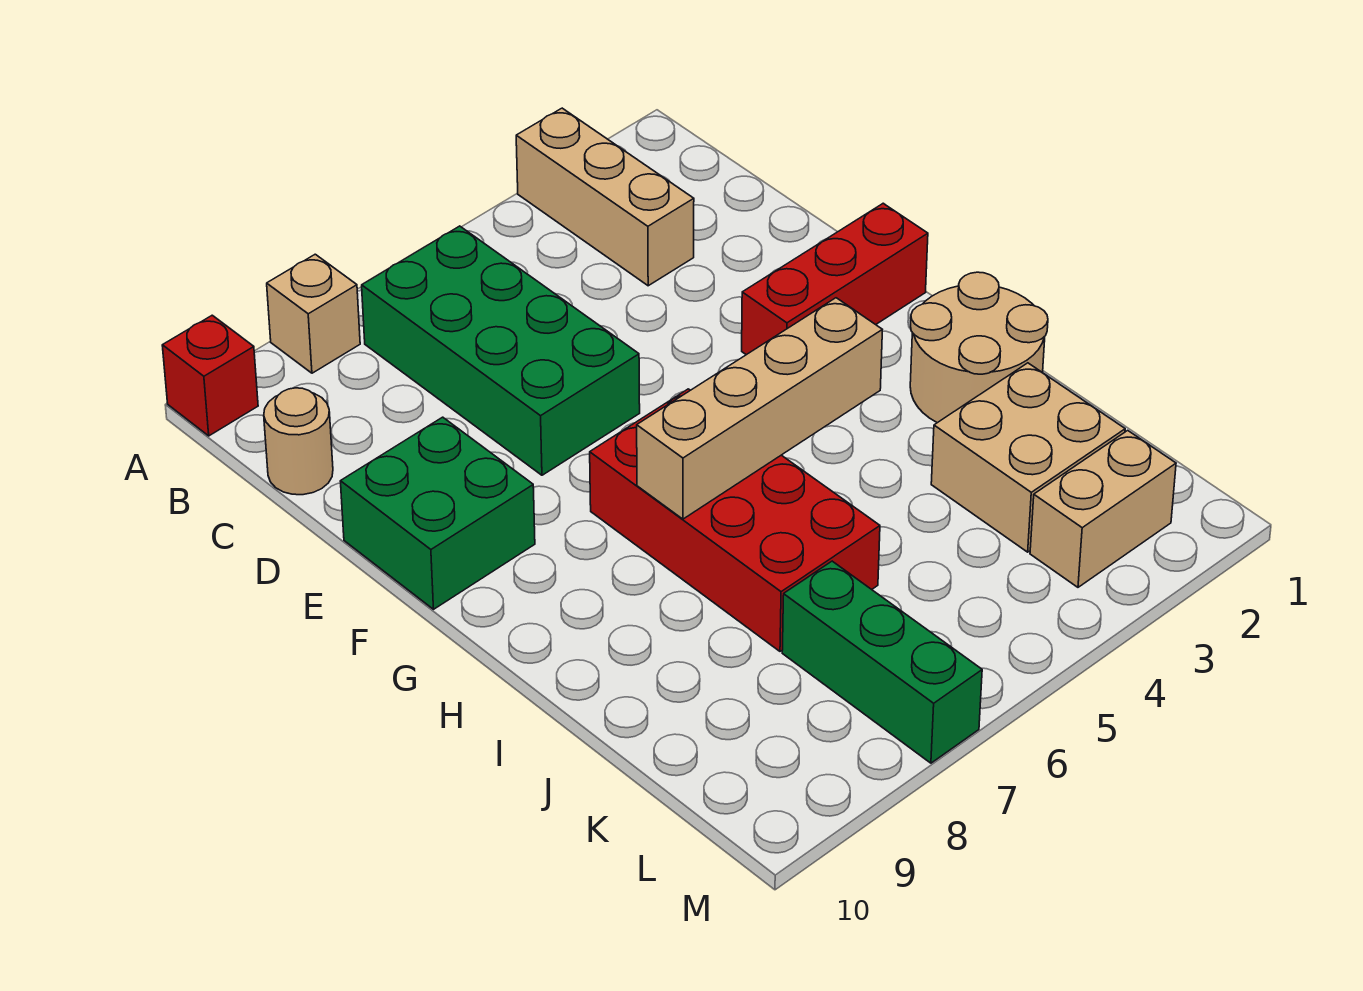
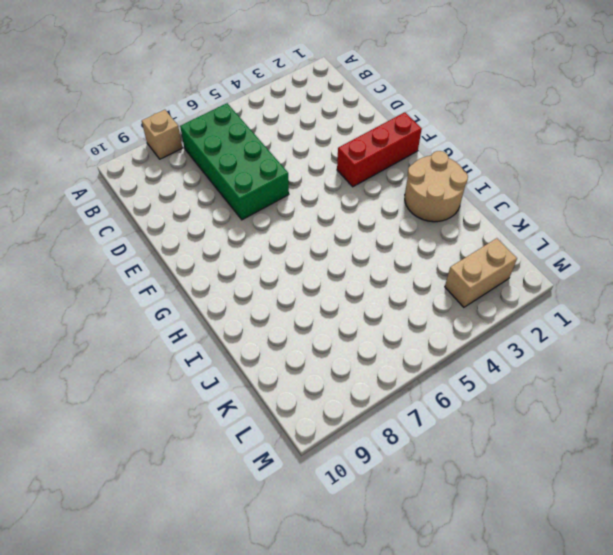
none -> tan brick A3:C3 level 1
none -> red brick A10 level 1
none -> tan round brick C10 level 1

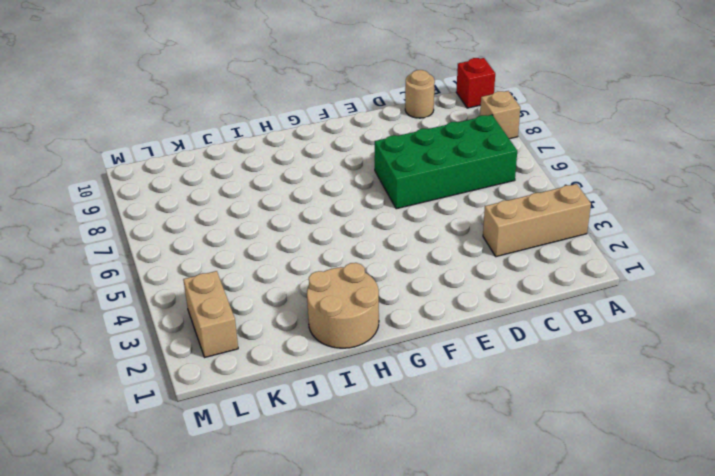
none -> green brick E9:F10 level 1
none -> red brick F1:F3 level 1
none -> red brick G6:J7 level 1

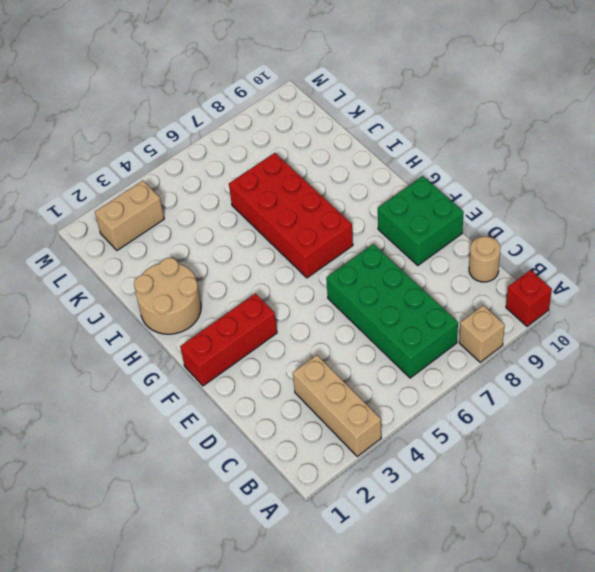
none -> tan brick J2:K3 level 1
none -> green brick K7:M7 level 1
none -> tan brick H4:H7 level 2

